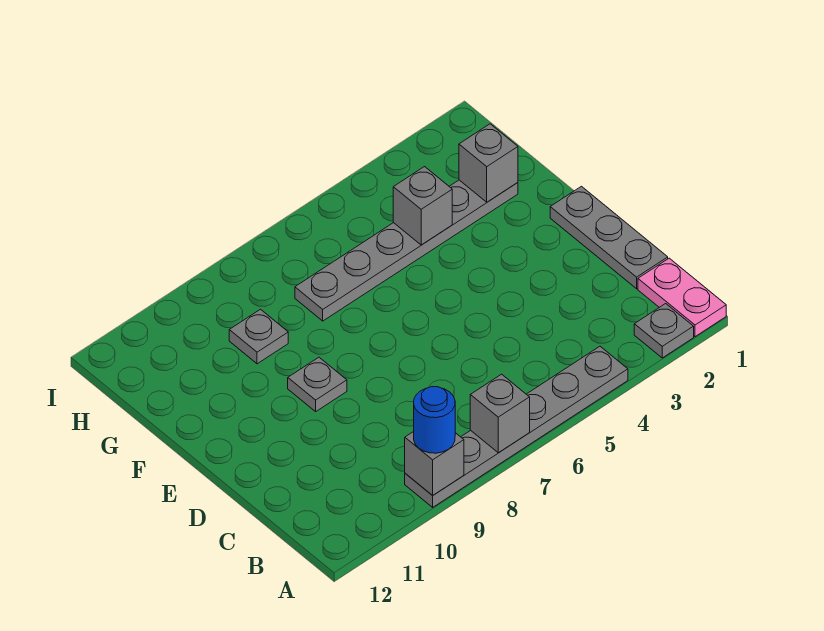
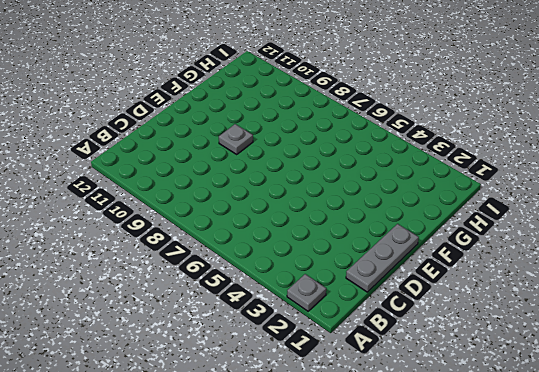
none -> pink plate A1:B1 level 1
none -> grey plate A4:A9 level 1
none -> grey plate G2:G7 level 1

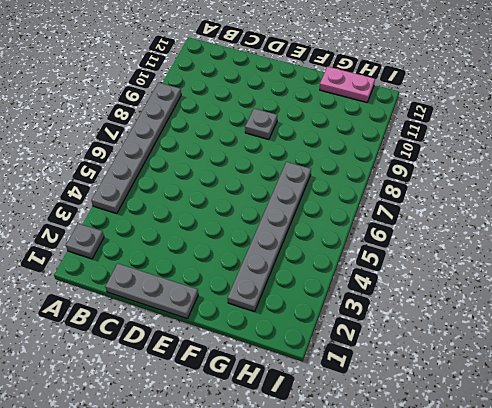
pink plate G12:H12 level 1 -> pink plate A1:B1 level 1
none -> grey plate G9 level 1
none -> grey brick A7 level 2
none -> grey brick A9 level 2

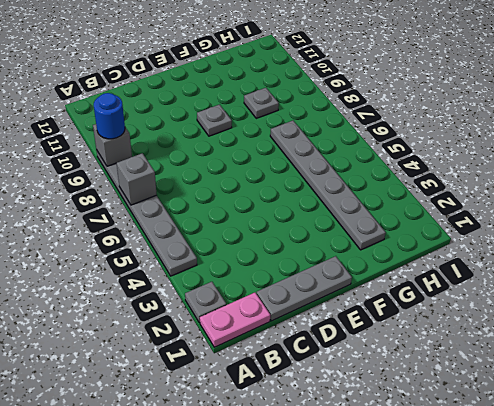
none -> grey brick G2 level 2
none -> grey brick G4 level 2

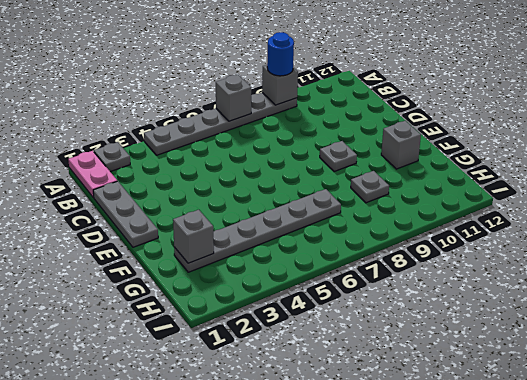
grey brick F11 level 1 -> grey brick G4 level 2

